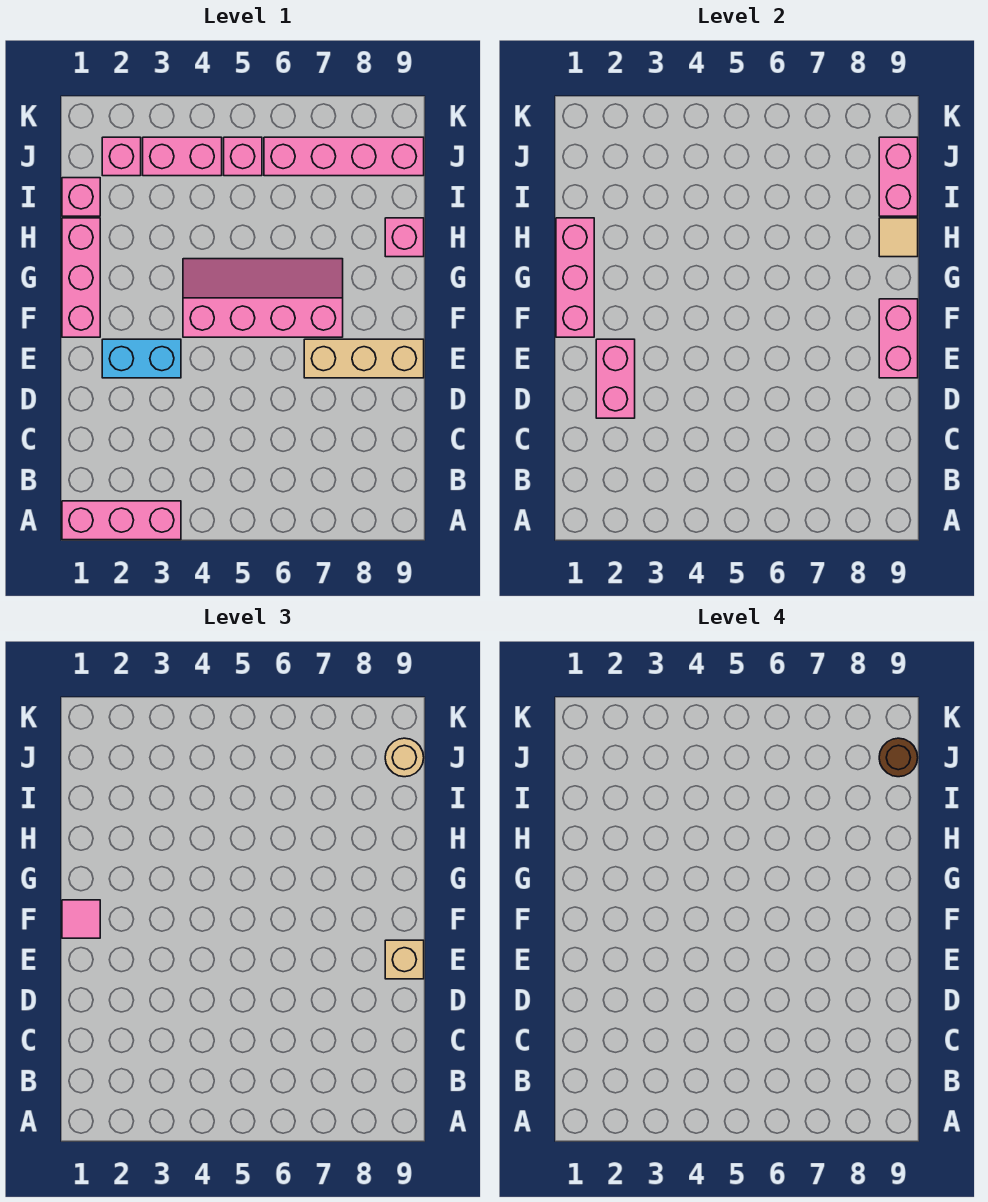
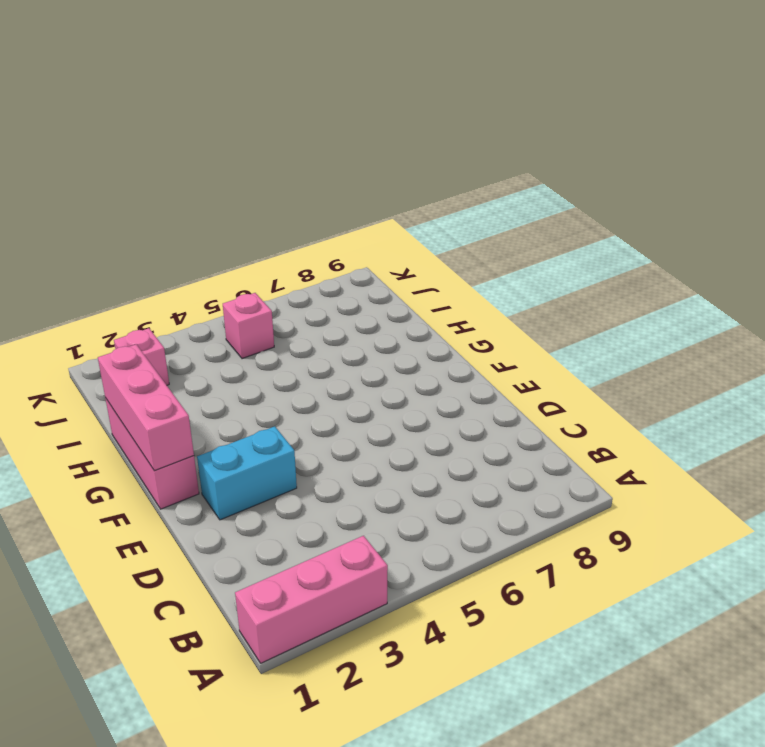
none -> tan brick E7:E9 level 1
none -> pink slope F4:G7 level 1 top F
none -> pink brick H9 level 1

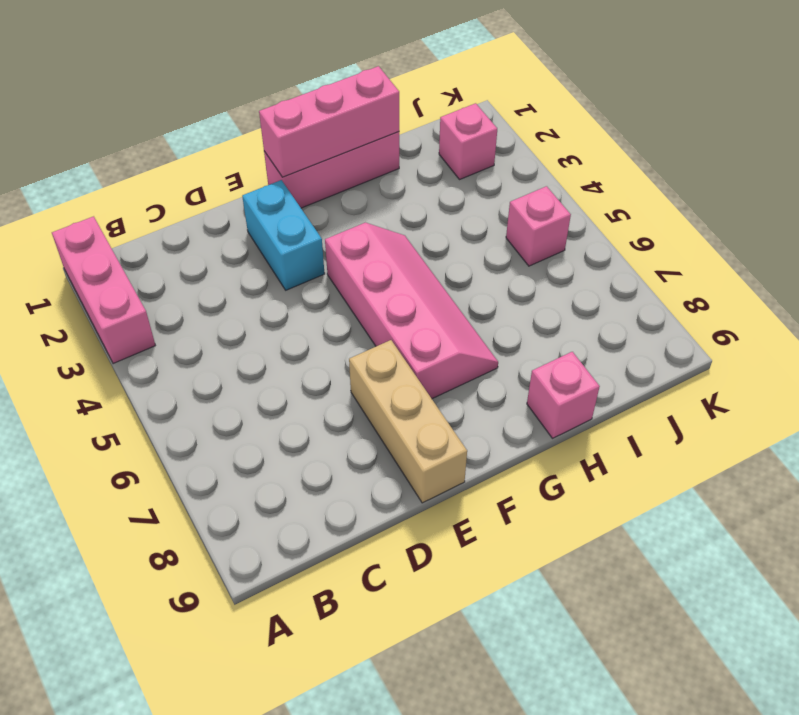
none -> pink brick I1 level 1
none -> pink brick J3:J4 level 1
none -> pink brick J6:J9 level 1

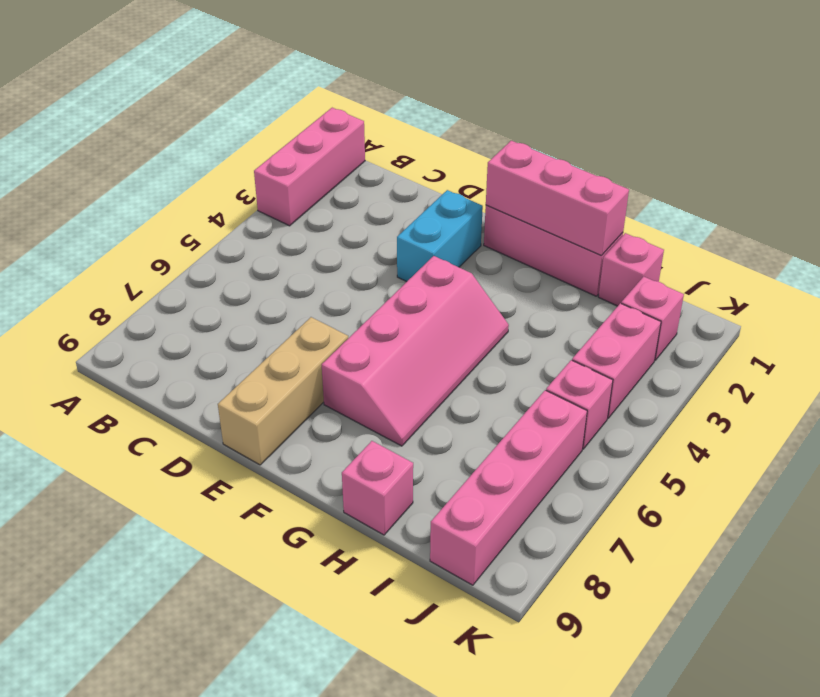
none -> pink brick D2:E2 level 2
none -> pink brick E9:F9 level 2
none -> tan tile H9 level 2

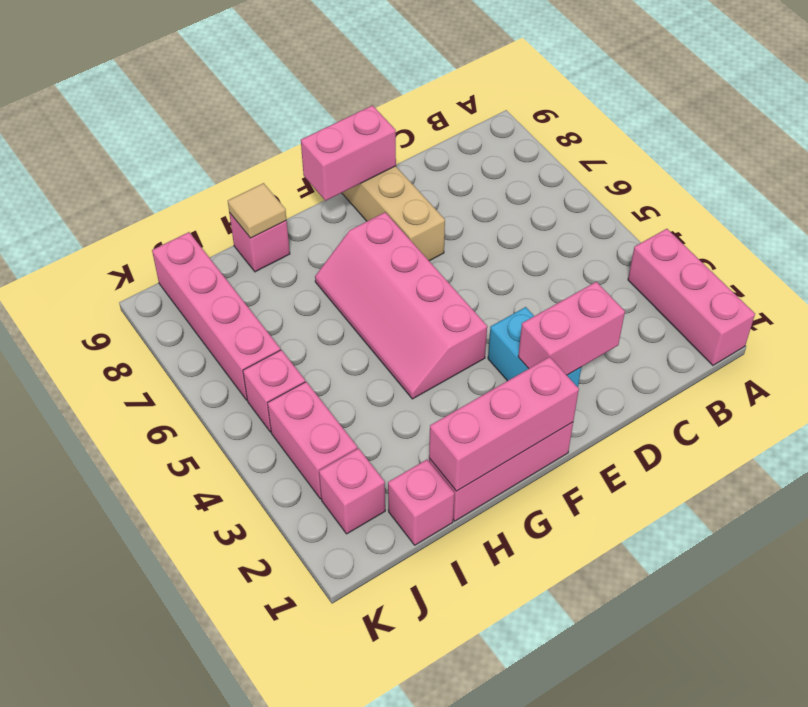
none -> pink brick I9:J9 level 2
none -> tan brick E9 level 3
none -> pink tile F1 level 3

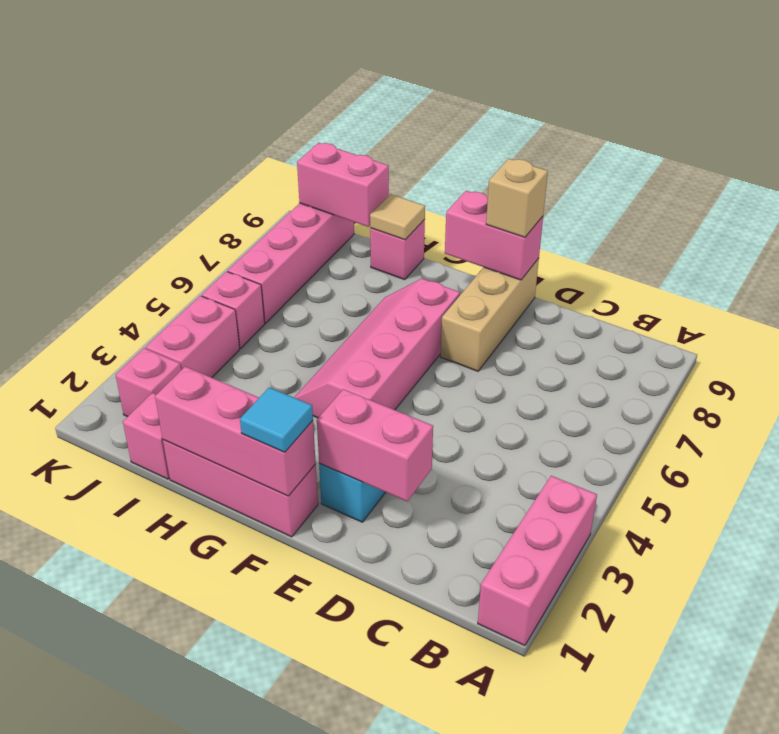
cyan tile F1 level 3 -> pink tile F1 level 3
none -> tan round brick J9 level 3
none -> brown round brick J9 level 4

